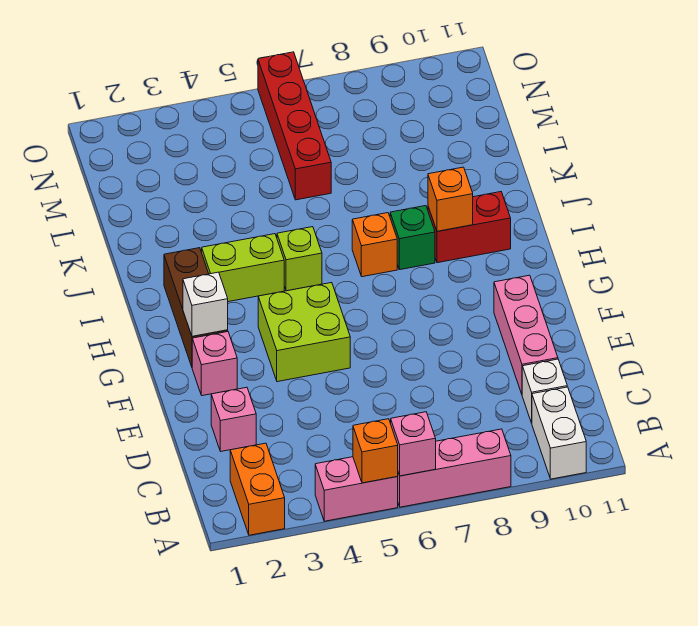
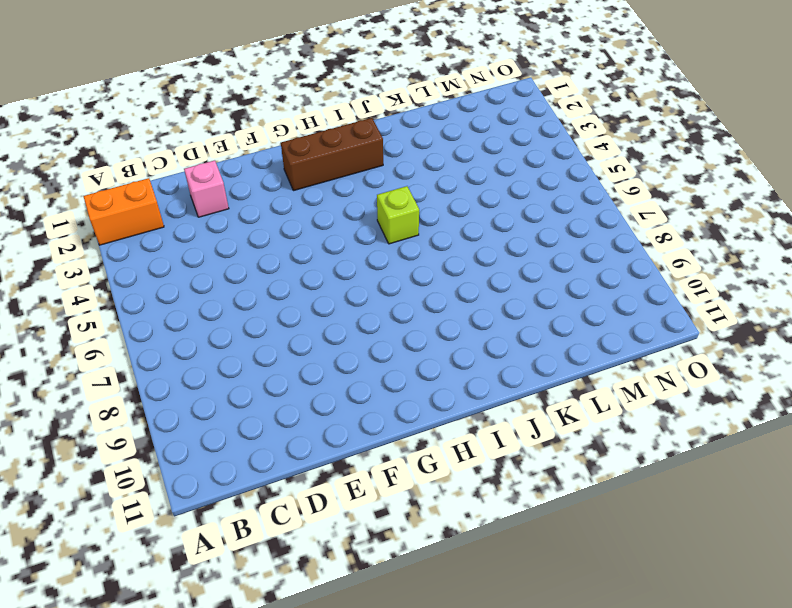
none -> pink brick A4:A5 level 1
none -> pink brick A6:A8 level 1
none -> white brick A10:B10 level 1

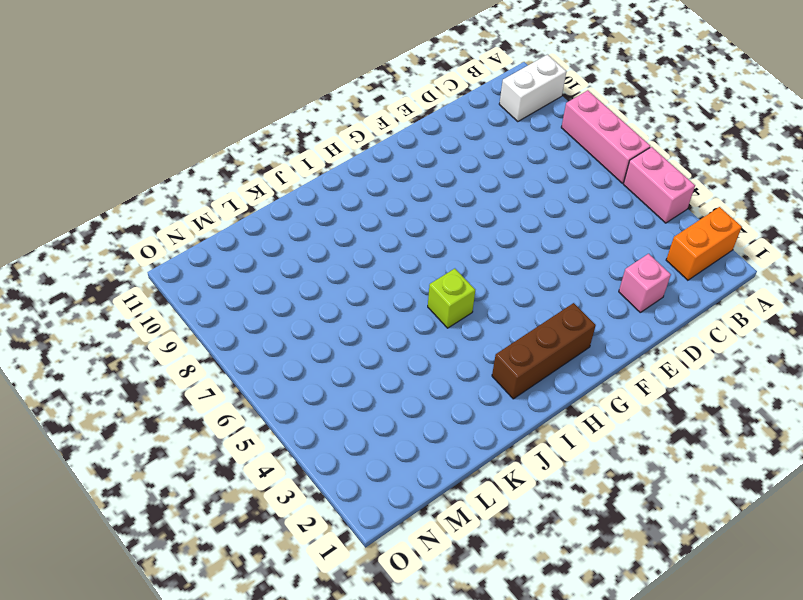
none -> white brick C10 level 1
none -> pink brick D10:F10 level 1
none -> pink brick F2 level 1

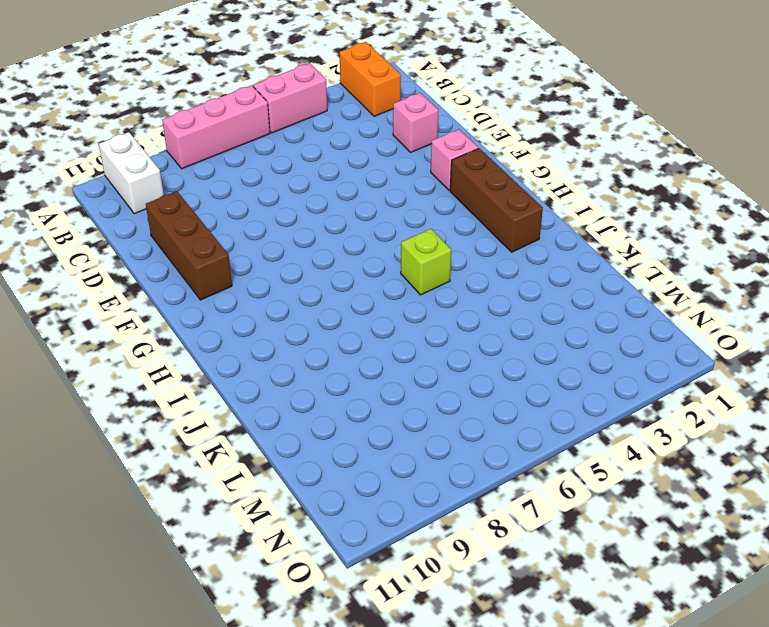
brown brick D10:F10 level 1 -> pink brick D10:F10 level 1
none -> white brick C10 level 1
none -> lime brick F4:G5 level 1
none -> lime brick I3:I4 level 1

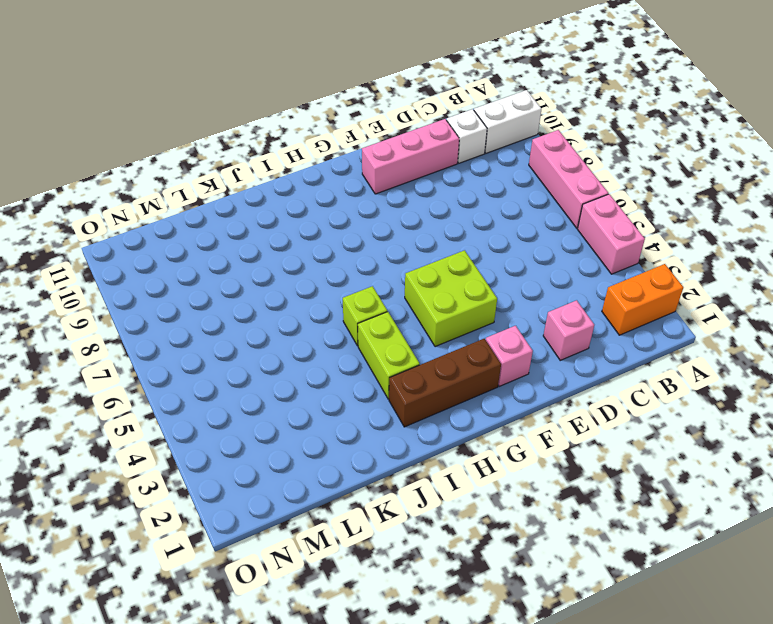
none -> orange brick I7 level 1
none -> green brick I8 level 1
none -> red brick I9:I10 level 1

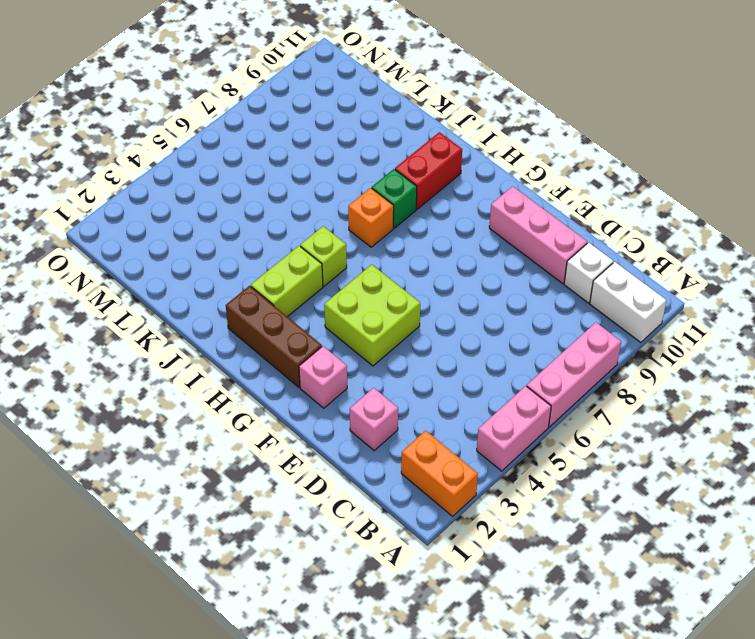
none -> red brick L6:O6 level 1
none -> orange brick A5 level 2
none -> pink brick A6 level 2

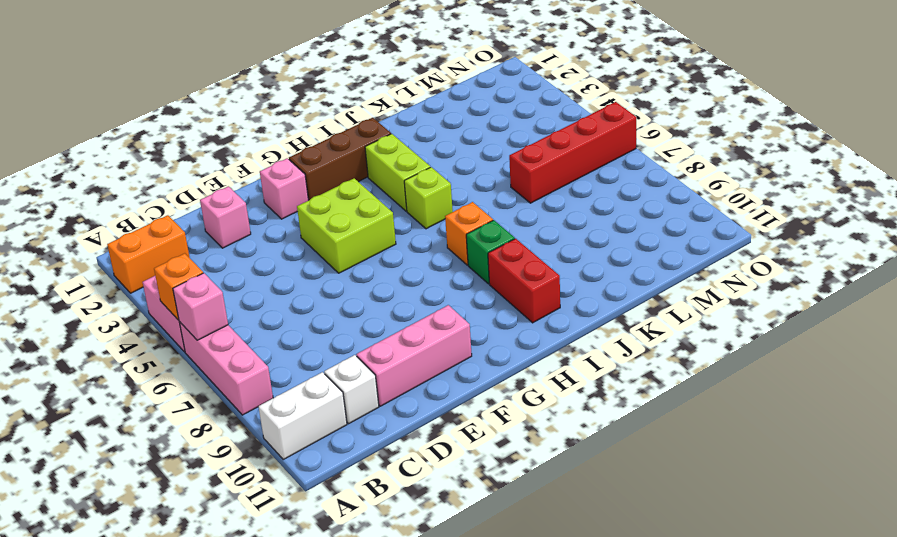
none -> white brick G2 level 2
none -> orange brick I9 level 2

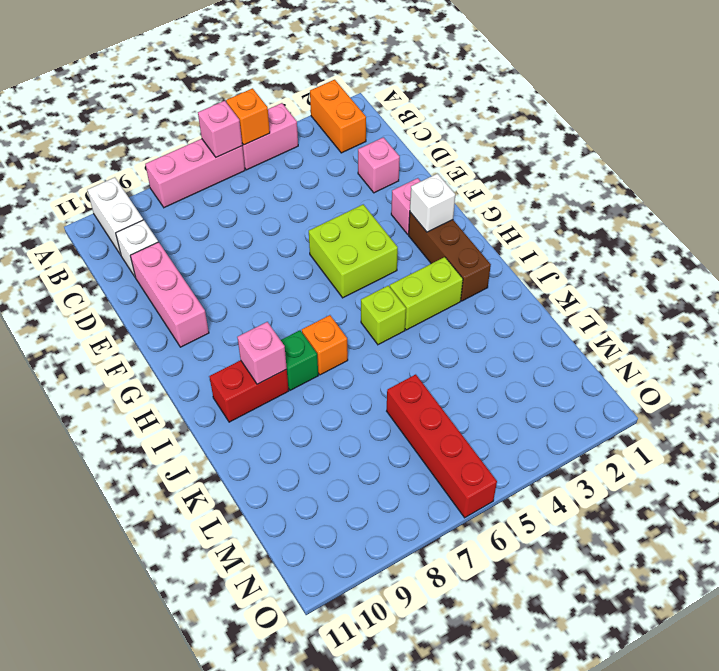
pink brick I9 level 2 -> orange brick I9 level 2

